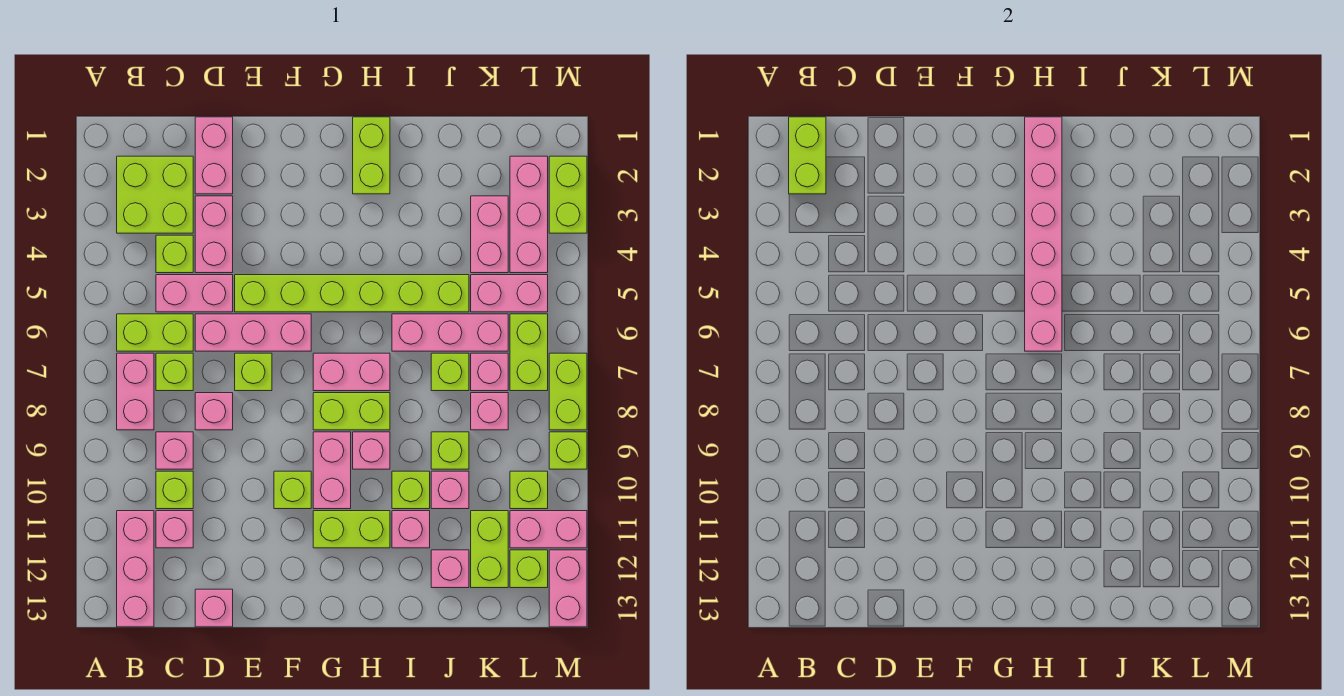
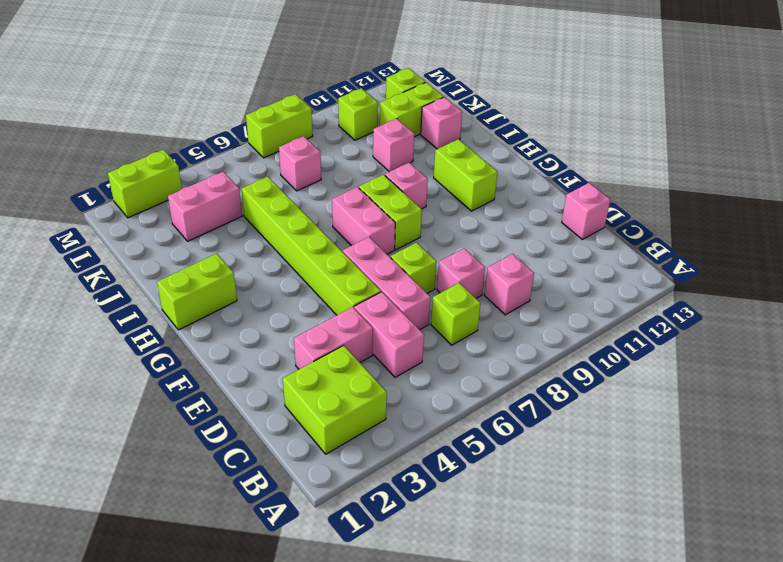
none -> lime brick B6:C6 level 1
none -> pink brick B7:B8 level 1
none -> pink brick B11:B13 level 1
none -> lime brick C4 level 1

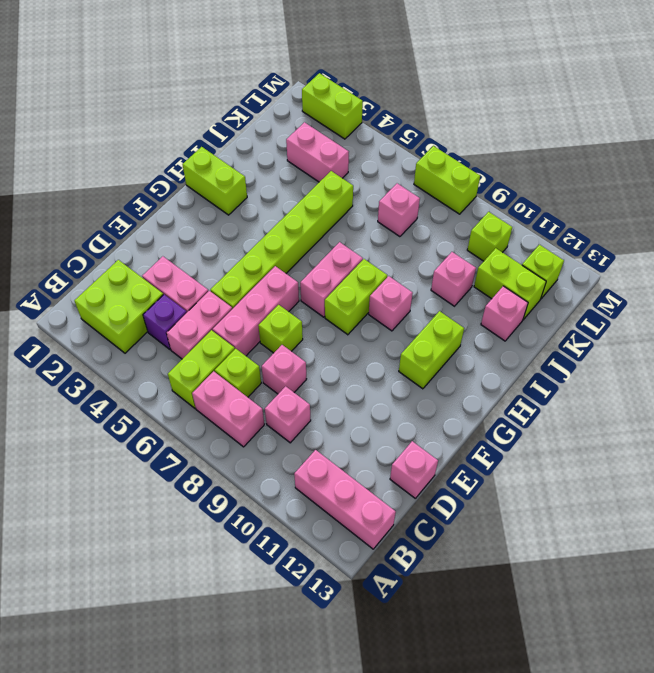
purple brick C4 level 1 -> lime brick C4 level 1
none -> lime brick C10 level 1
none -> pink brick C11 level 1
none -> pink brick D1:D2 level 1
none -> lime brick F10 level 1

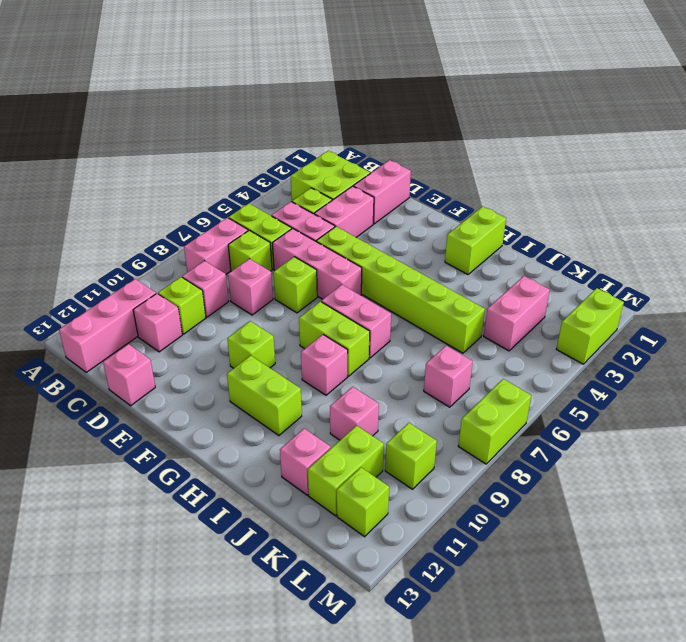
none -> pink brick G9:G10 level 1
none -> pink brick I6:K6 level 1
none -> lime brick I10 level 1
none -> pink brick I11 level 1

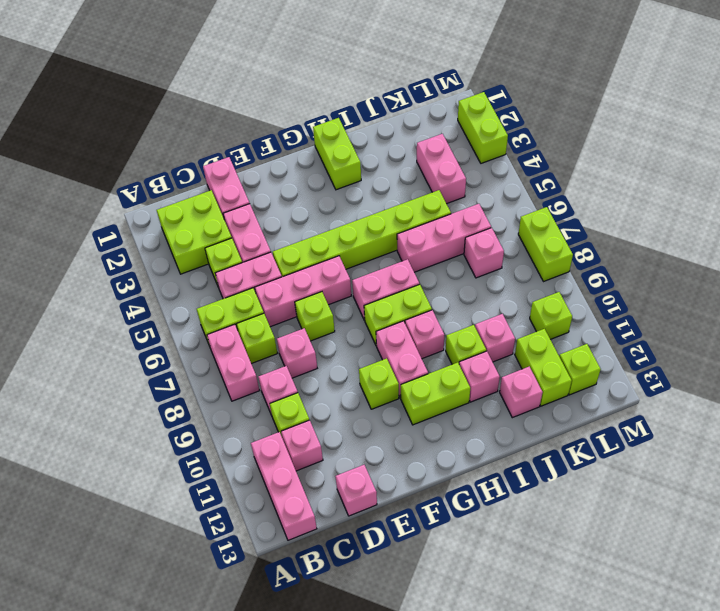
none -> lime brick J7 level 1
none -> lime brick J9 level 1
none -> pink brick K5:L5 level 1
none -> pink brick K8 level 1

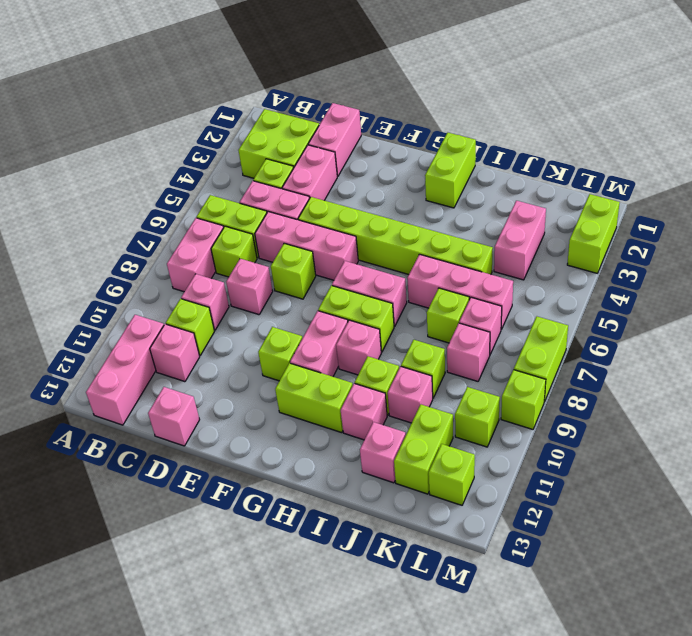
none -> pink brick K5:L5 level 1
none -> pink brick L2:L4 level 1
none -> lime brick L6:L7 level 1
none -> pink brick L11:M11 level 1

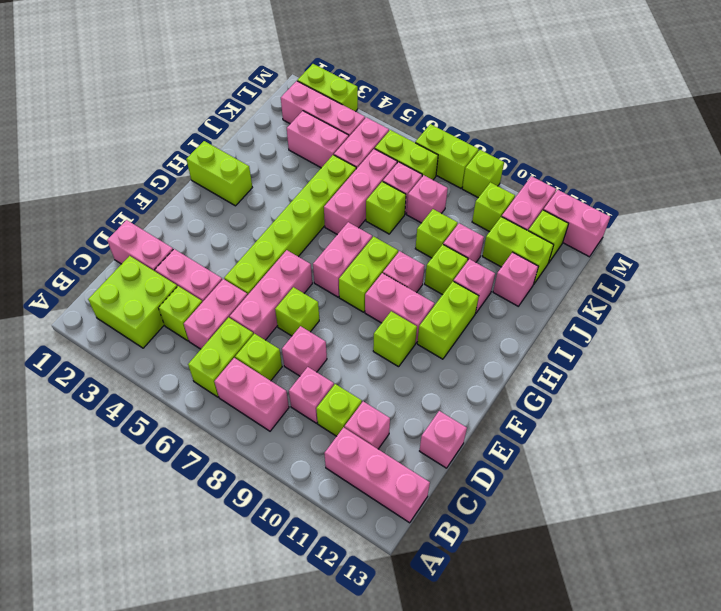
none -> lime brick B1:B2 level 2
none -> pink brick H1:H6 level 2

